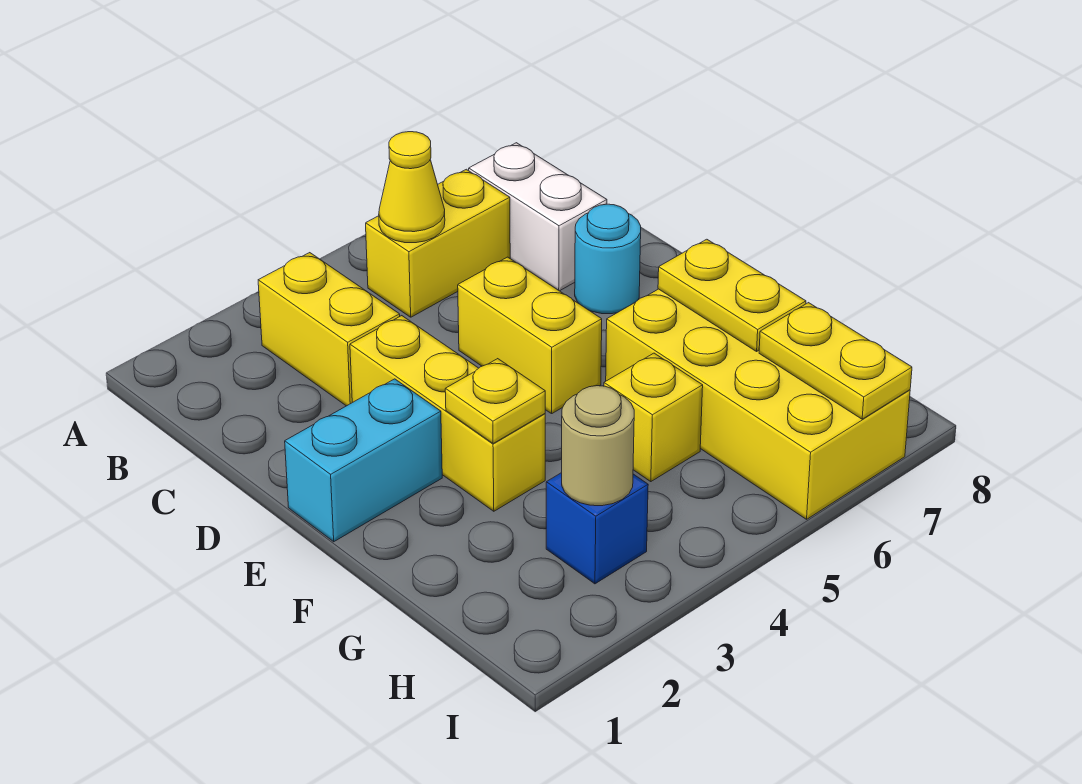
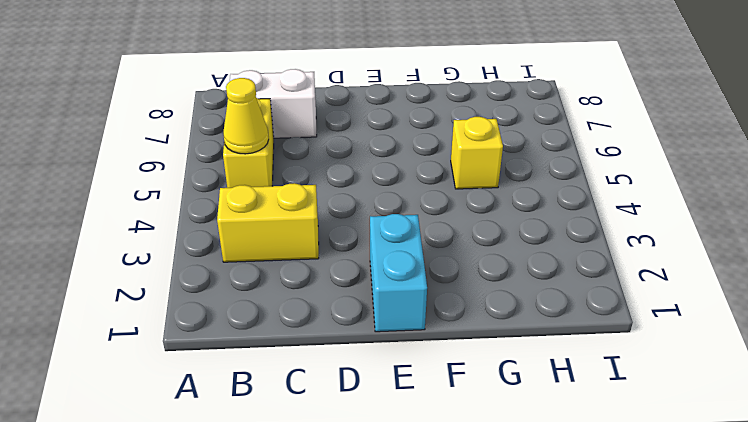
none -> yellow brick D3:F3 level 1
none -> yellow brick D5:E5 level 1
none -> cyan round brick D7 level 1

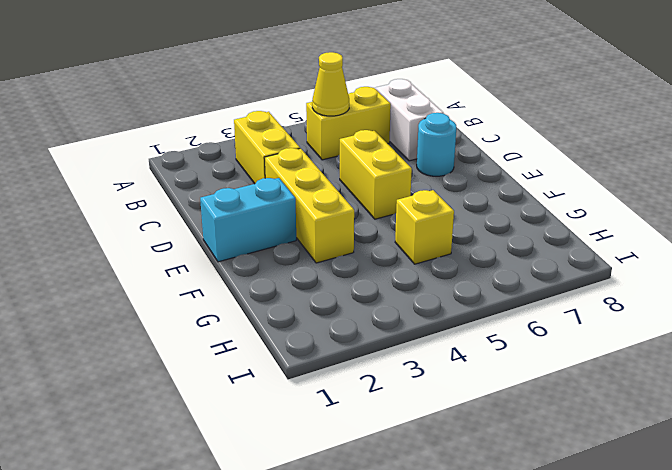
none -> yellow brick F6:I7 level 1
none -> blue brick H3 level 1
none -> yellow plate F3 level 2

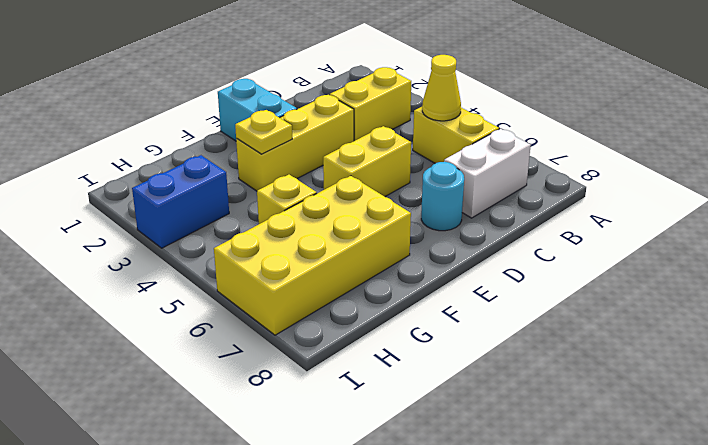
blue brick H3:I3 level 1 -> blue brick H3 level 1
none -> yellow plate F7:G7 level 2
none -> tan round brick H3 level 2
none -> yellow plate H7:I7 level 2

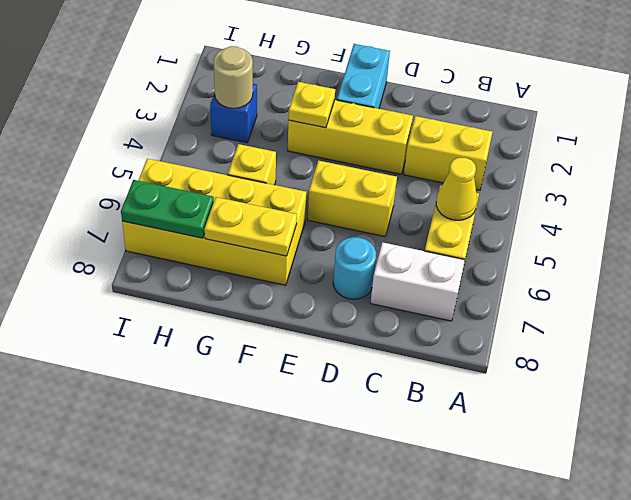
green plate H7:I7 level 2 -> yellow plate H7:I7 level 2

